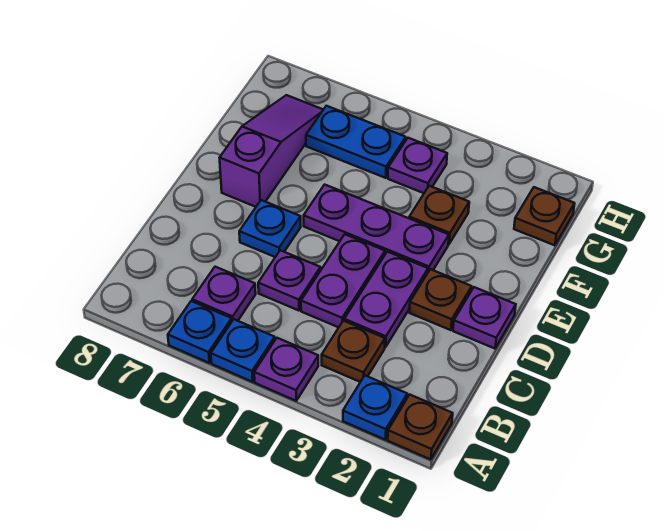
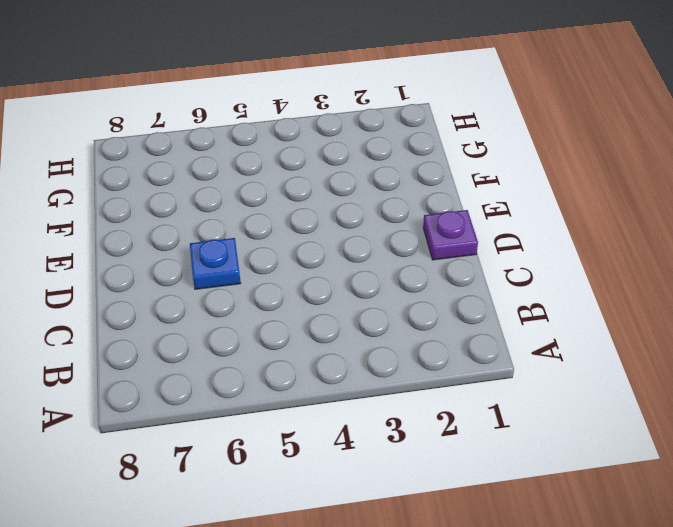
none -> brown plate A1 level 1
none -> blue plate A2 level 1
none -> purple plate A4 level 1

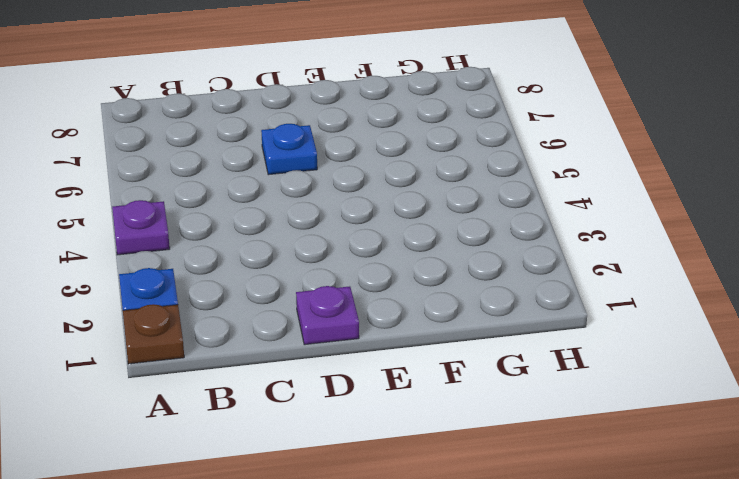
none -> blue plate A5 level 1
none -> blue plate A6 level 1
none -> brown plate B3 level 1

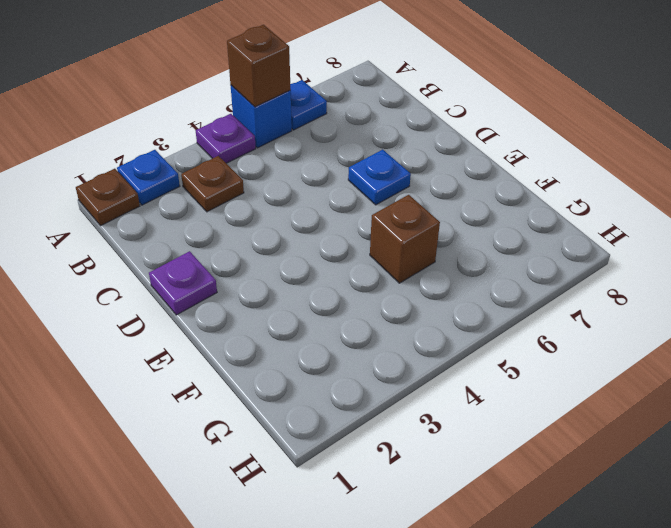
blue brick A5 level 1 -> blue plate A5 level 1
brown brick A5 level 2 -> none
brown brick F5 level 1 -> none
none -> purple plate B6 level 1
none -> purple plate C3:D3 level 1
none -> purple plate C4:D4 level 1

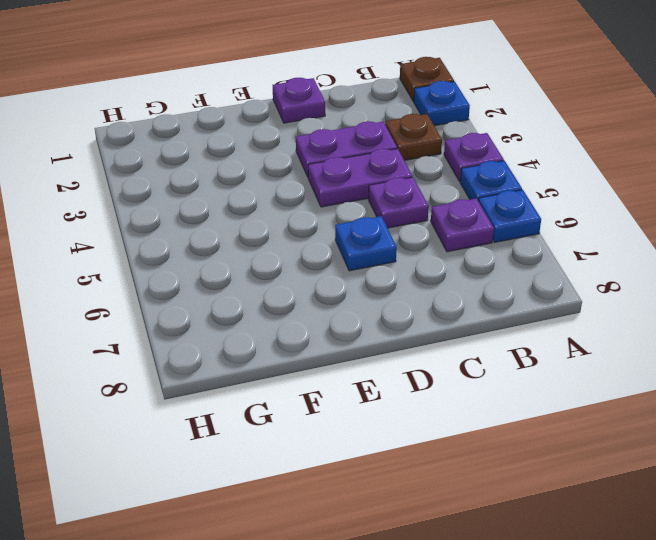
none -> brown plate D2 level 1
none -> purple plate E3:E5 level 1
none -> purple slope E7:G7 level 1 top E

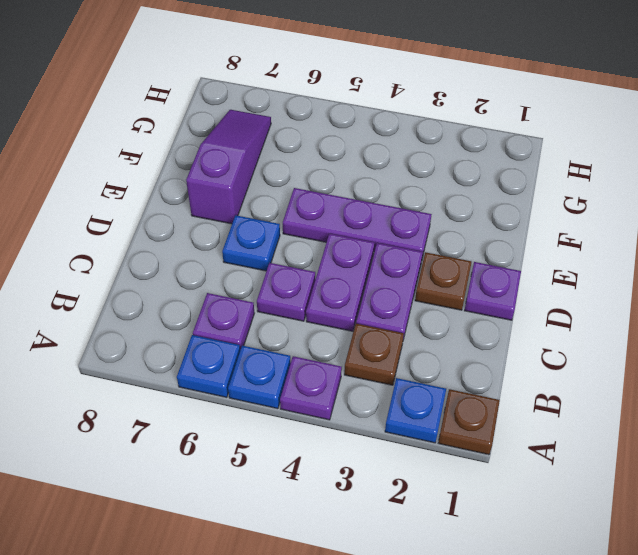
none -> brown plate F3 level 1
none -> brown plate G1 level 1
none -> purple plate G4 level 1

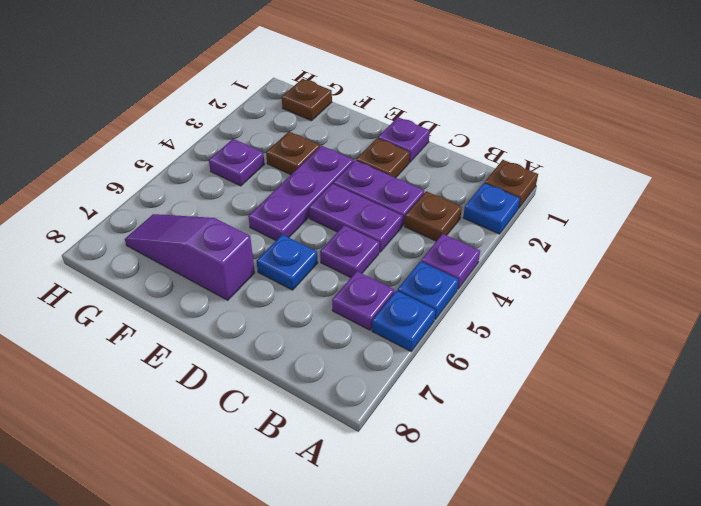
none -> blue plate G5:G6 level 1

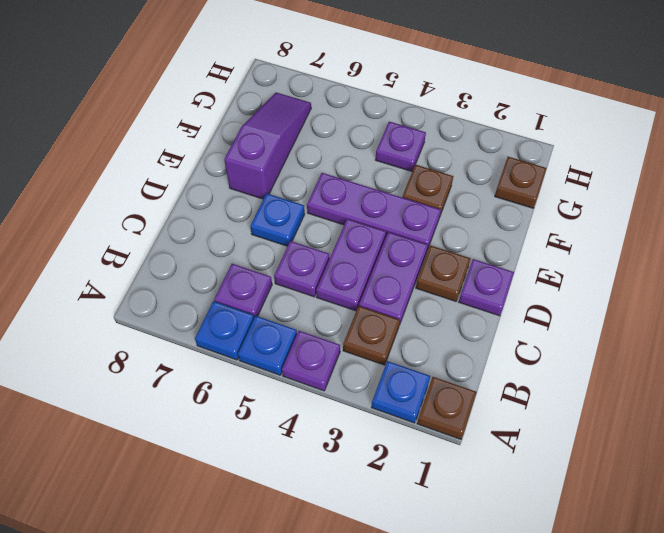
none -> blue plate G5:G6 level 1

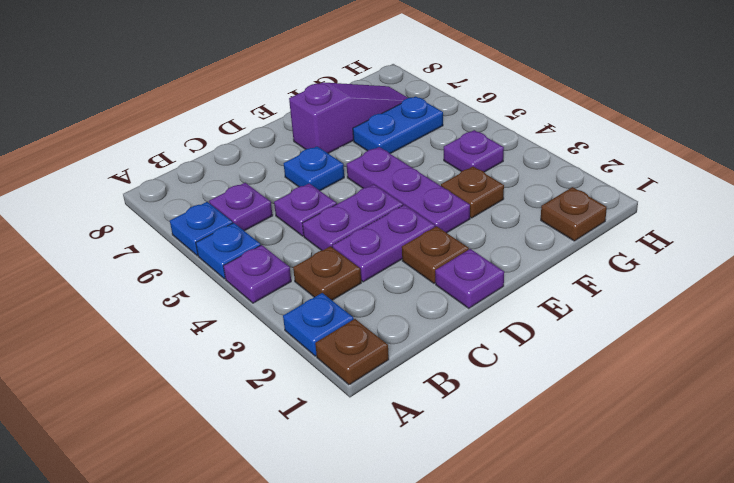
blue plate F6:G6 level 1 -> blue plate G5:G6 level 1

